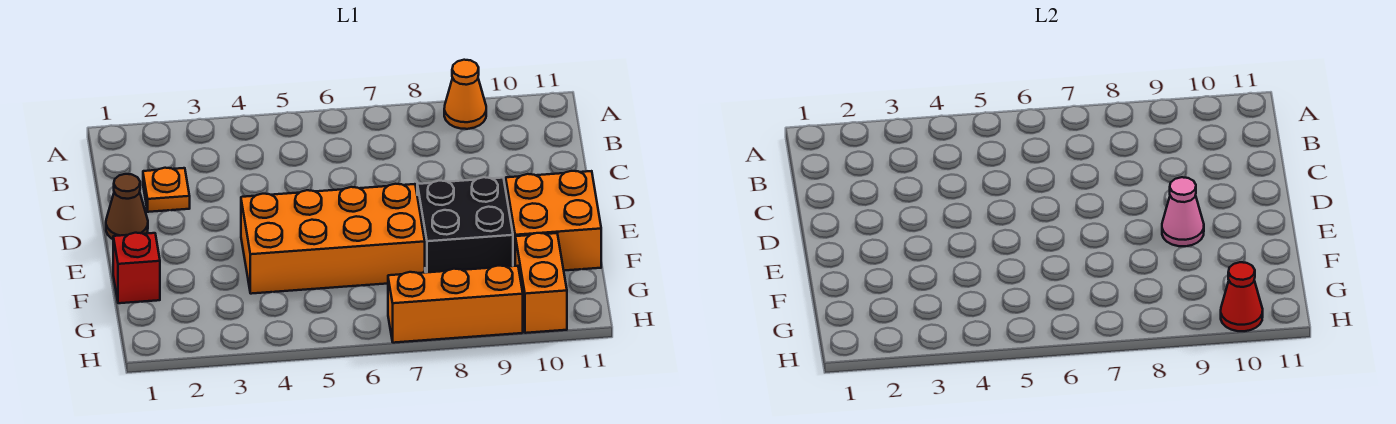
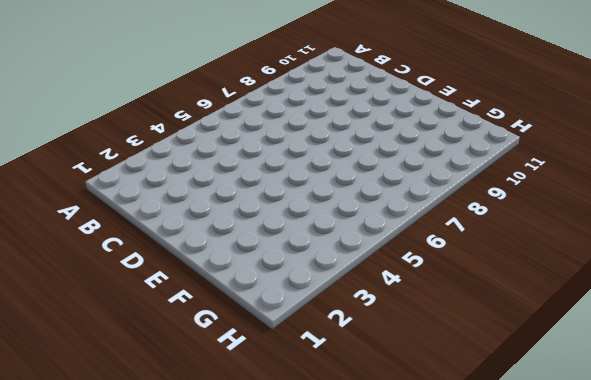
none -> orange cone A9 level 1
none -> orange plate C2 level 1

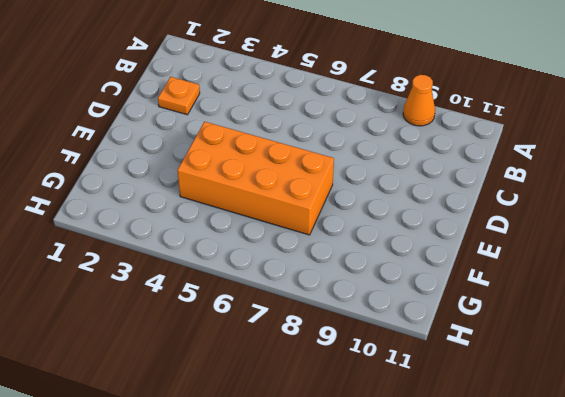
none -> brown cone D1 level 1
none -> black brick E8:F9 level 1

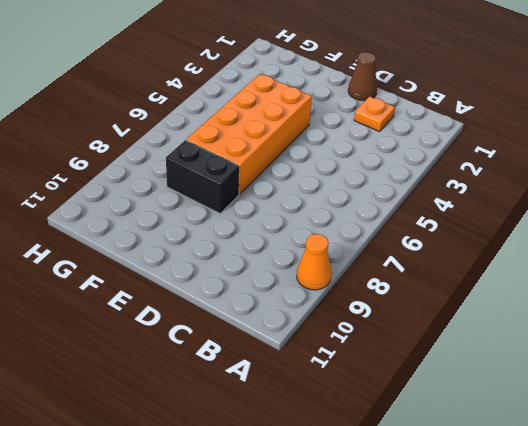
black brick E8:F8 level 1 -> black brick E8:F9 level 1
none -> orange brick E10:F11 level 1
none -> red brick F1 level 1

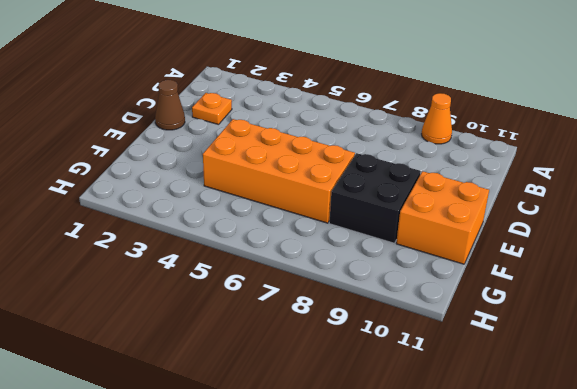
none -> red brick F1 level 1
none -> orange brick G10:H10 level 1

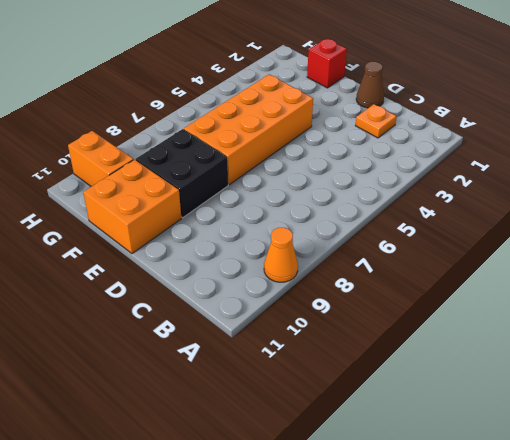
none -> orange brick H7:H9 level 1
none -> pink cone E9 level 2

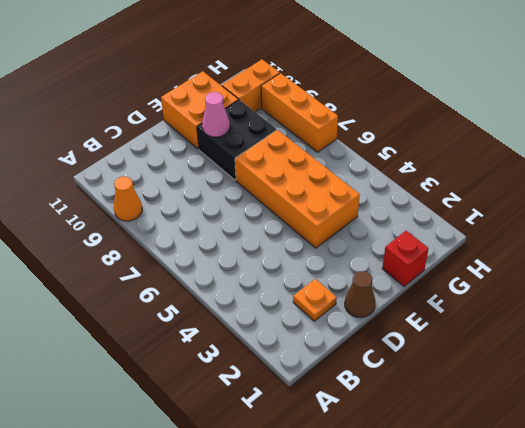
none -> red cone H10 level 2

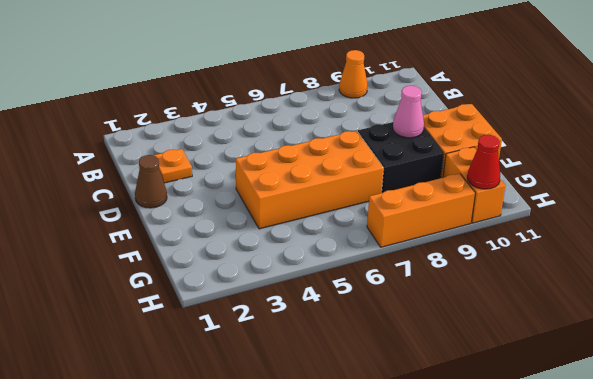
none -> red brick F1 level 1

